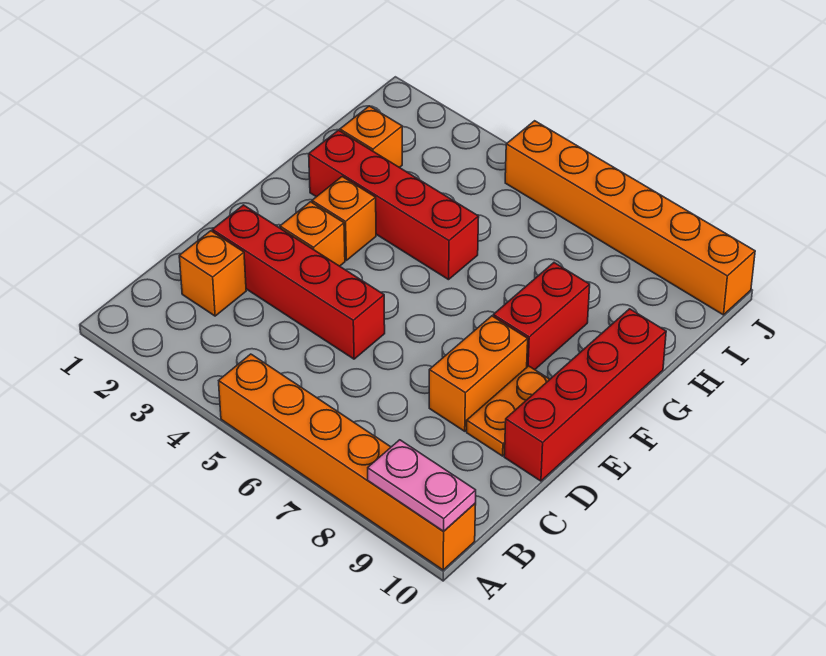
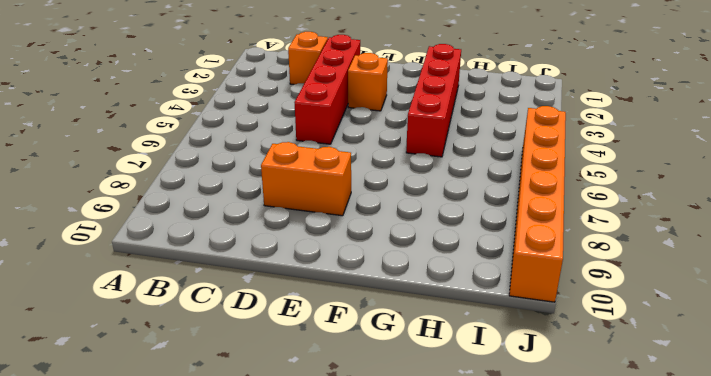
none -> orange brick A5:A10 level 1
none -> orange plate D9:E9 level 1
none -> red brick D10:G10 level 1

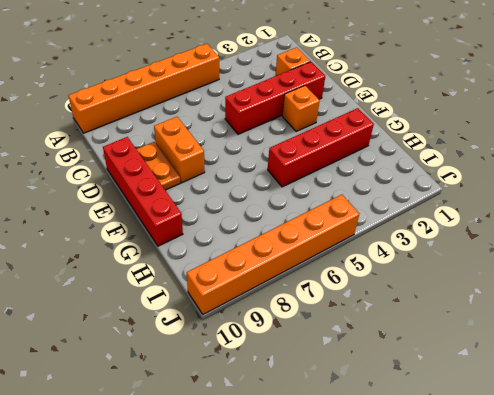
none -> orange brick F3 level 1
none -> red brick F8:G8 level 1
none -> orange brick H2 level 1

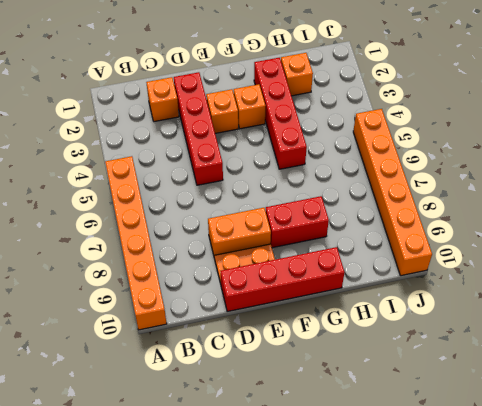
none -> pink plate A9:A10 level 2

